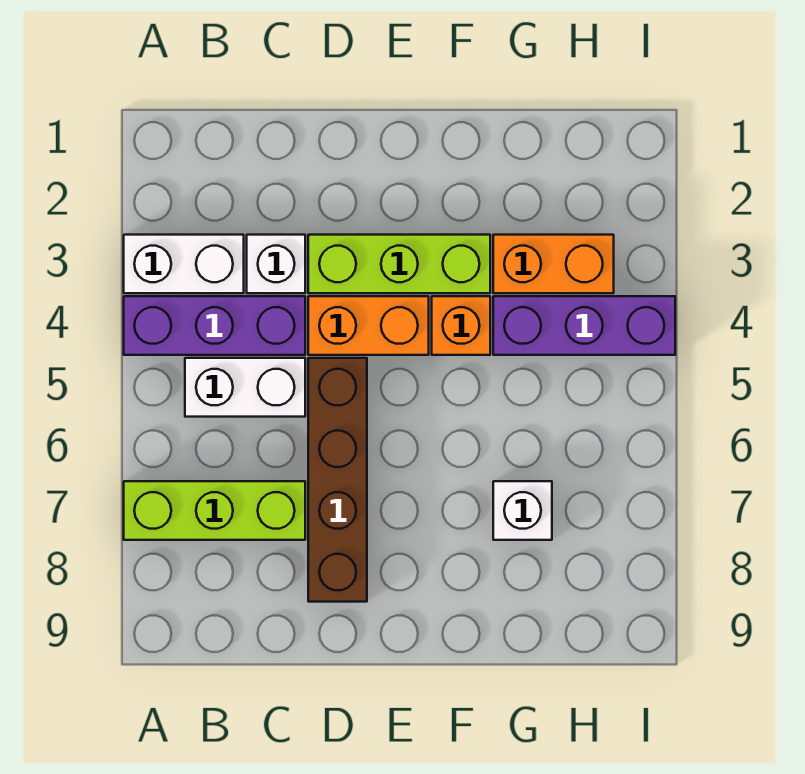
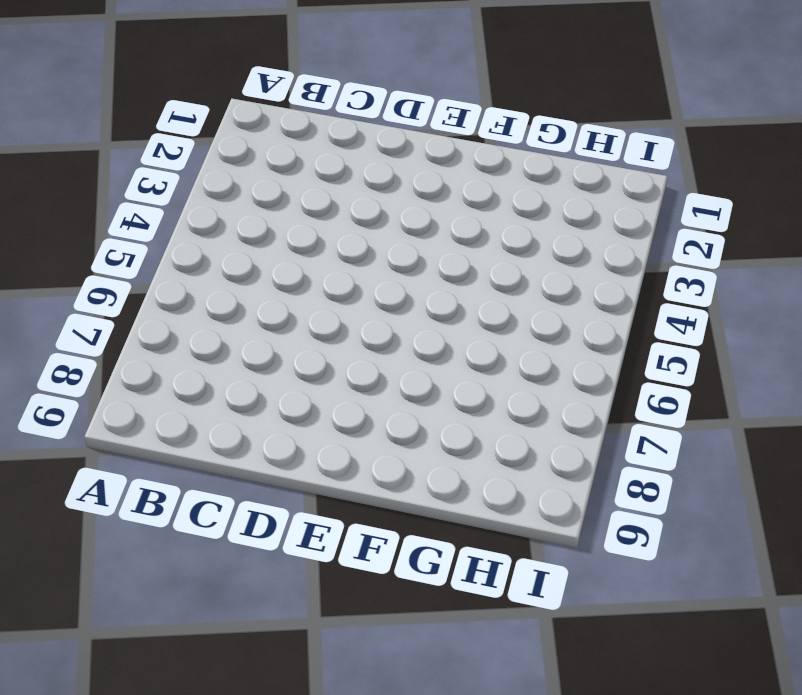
none -> white brick A3:B3 level 1
none -> purple brick A4:C4 level 1
none -> lime brick A7:C7 level 1

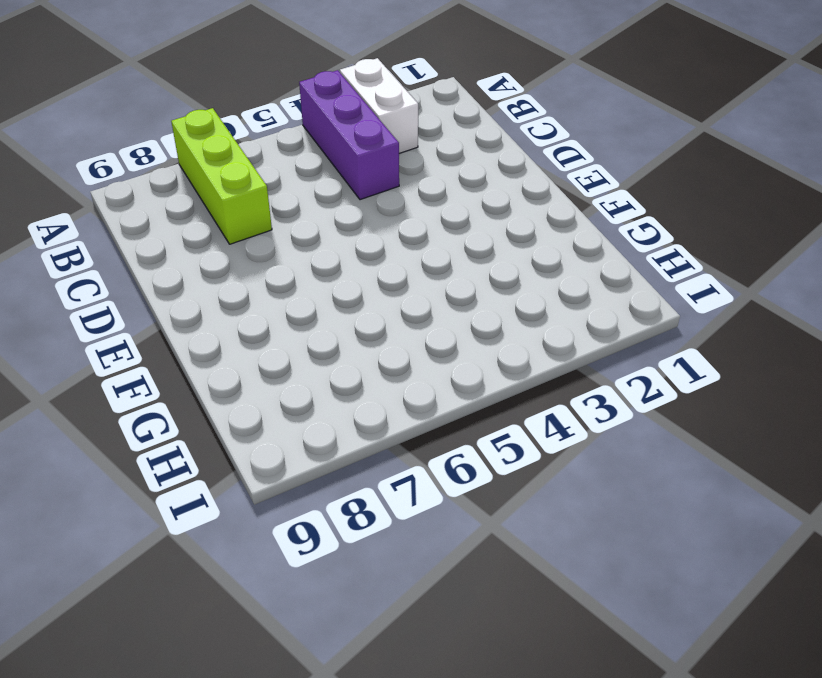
none -> white brick B5:C5 level 1
none -> white brick C3 level 1
none -> lime brick D3:F3 level 1

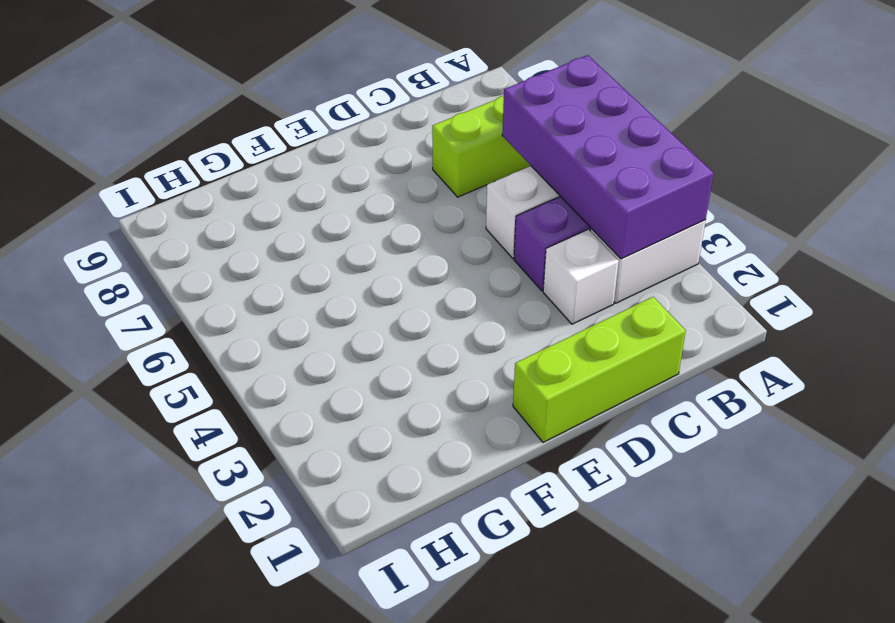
purple brick A3:B6 level 2 -> none
lime brick C1:E1 level 1 -> lime brick D3:F3 level 1
none -> orange brick D4:E4 level 1
none -> brown brick D5:D8 level 1
none -> orange brick F4 level 1

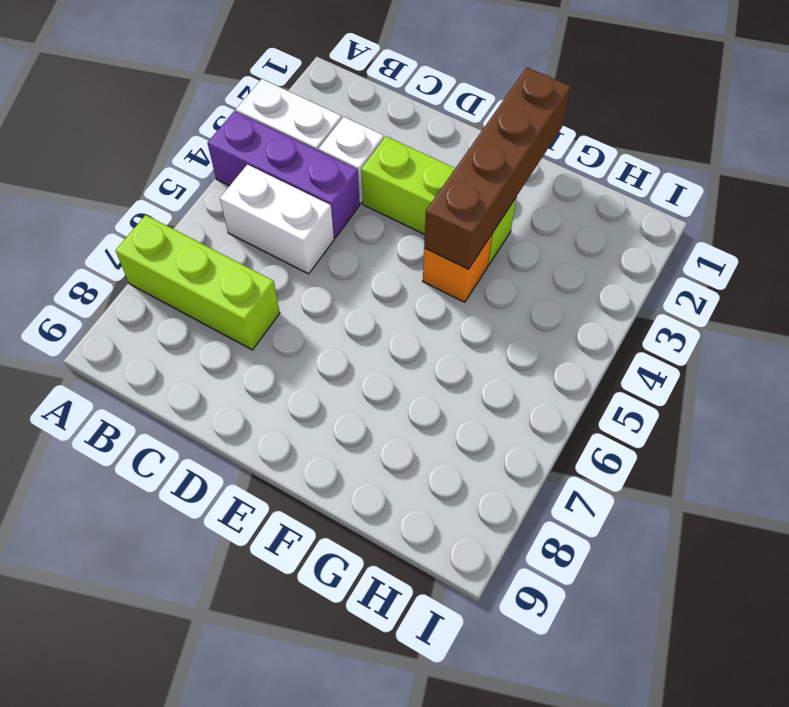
brown brick F1:F4 level 2 -> brown brick D5:D8 level 1
none -> orange brick D4:E4 level 1
none -> orange brick G3:H3 level 1
none -> purple brick G4:I4 level 1

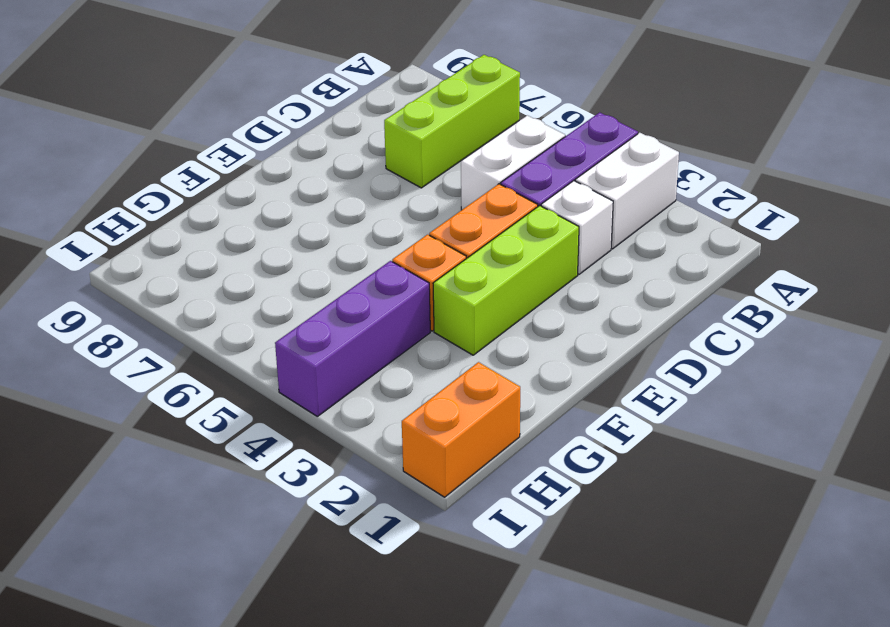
orange brick H1:I1 level 1 -> orange brick G3:H3 level 1
none -> brown brick D5:D8 level 1
none -> white brick G7 level 1

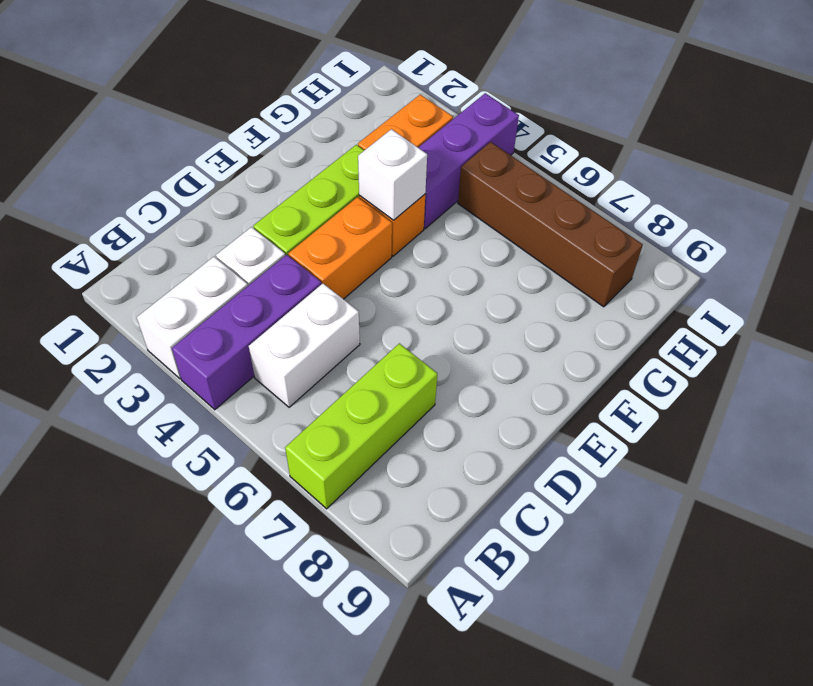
white brick F4 level 2 -> white brick G7 level 1
brown brick H5:H8 level 1 -> brown brick D5:D8 level 1

